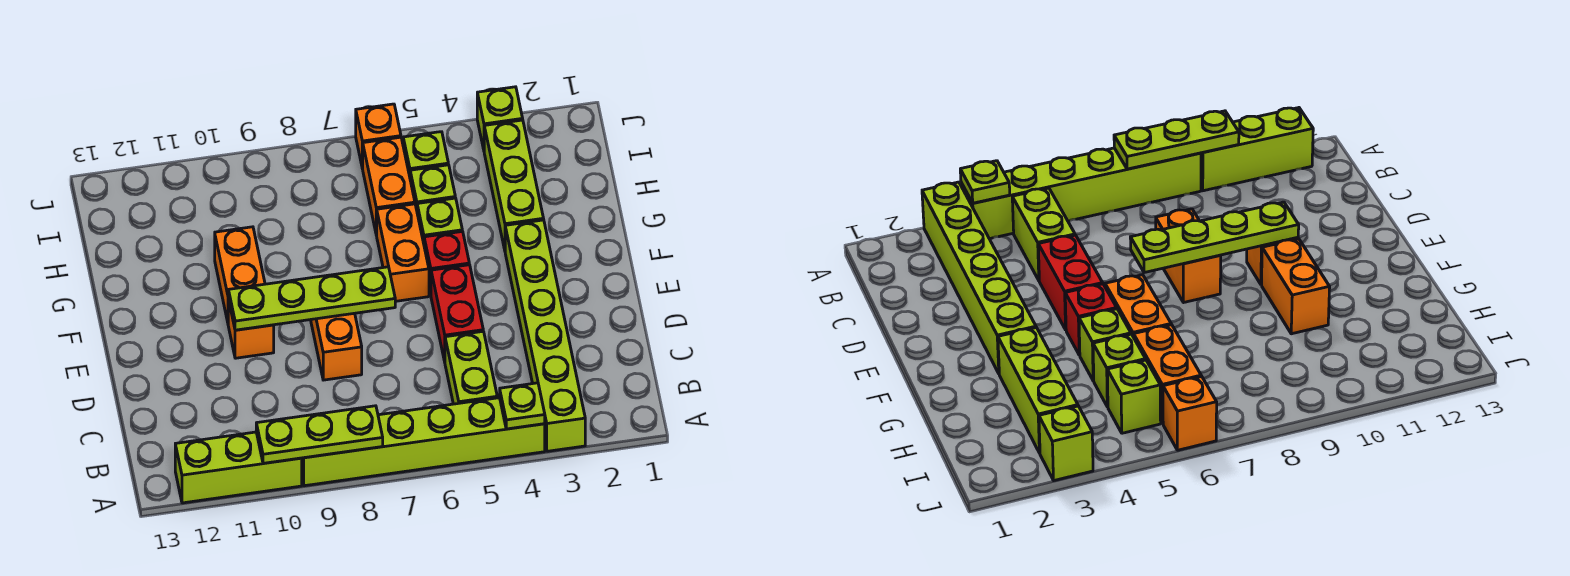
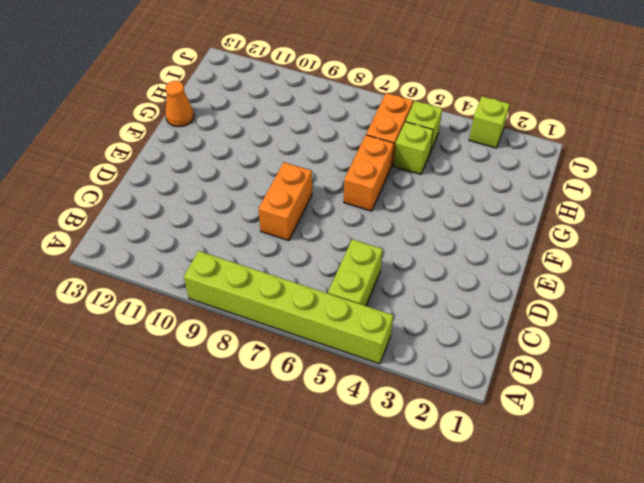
orange cone G13 level 1 -> none
none -> lime brick A3:F3 level 1
none -> lime brick A10:A12 level 1
none -> red brick D5:E5 level 1

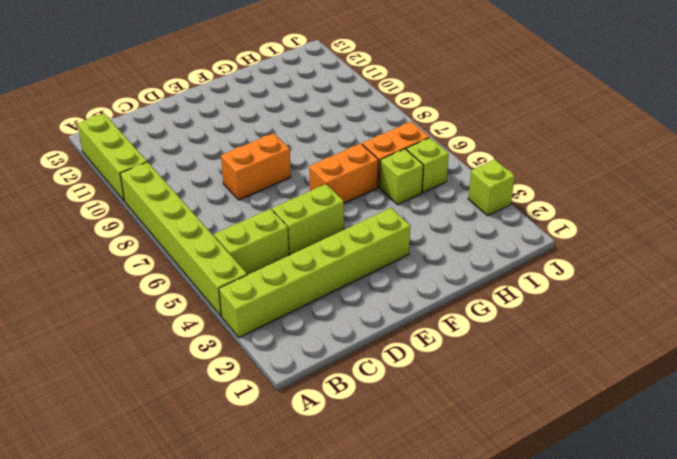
lime brick D5:E5 level 1 -> red brick D5:E5 level 1
none -> orange brick E10 level 1
none -> red brick F5 level 1
none -> orange brick F10:G10 level 1

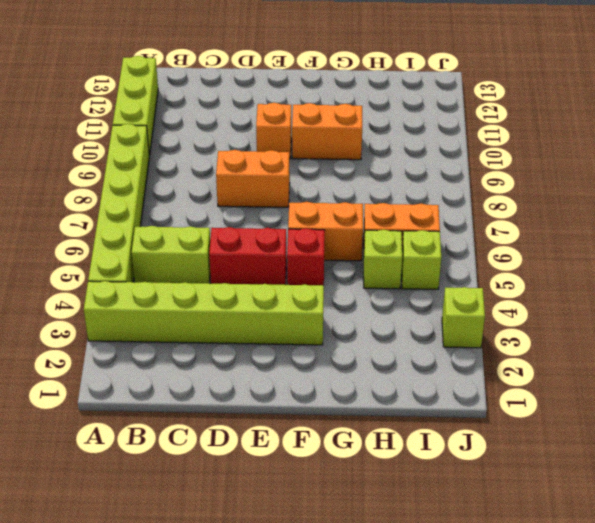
none -> lime brick G3:I3 level 1
none -> lime brick G5 level 1
none -> orange brick J6 level 1

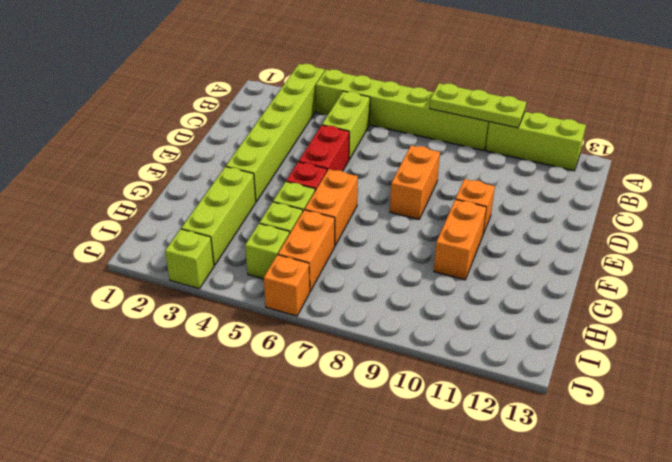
none -> lime plate A4 level 2
none -> lime plate E7:E10 level 2

